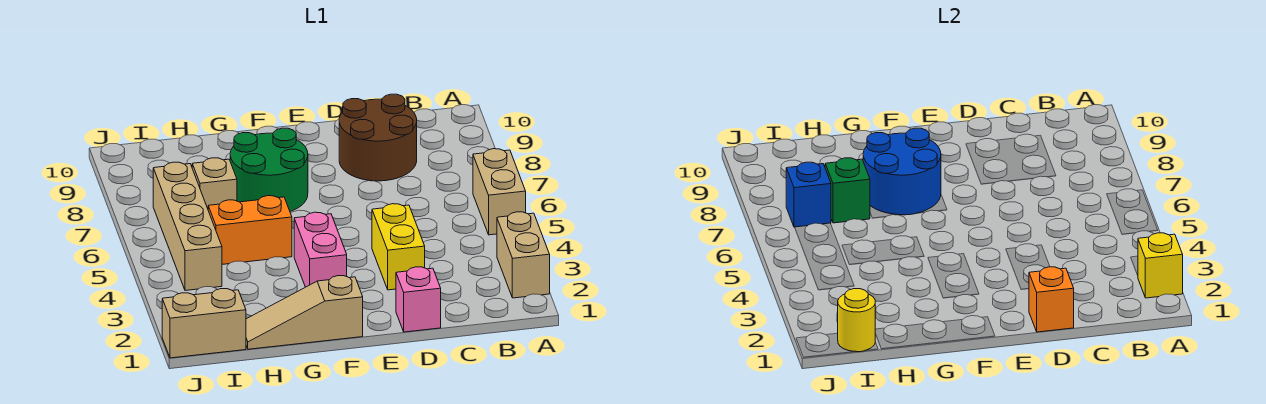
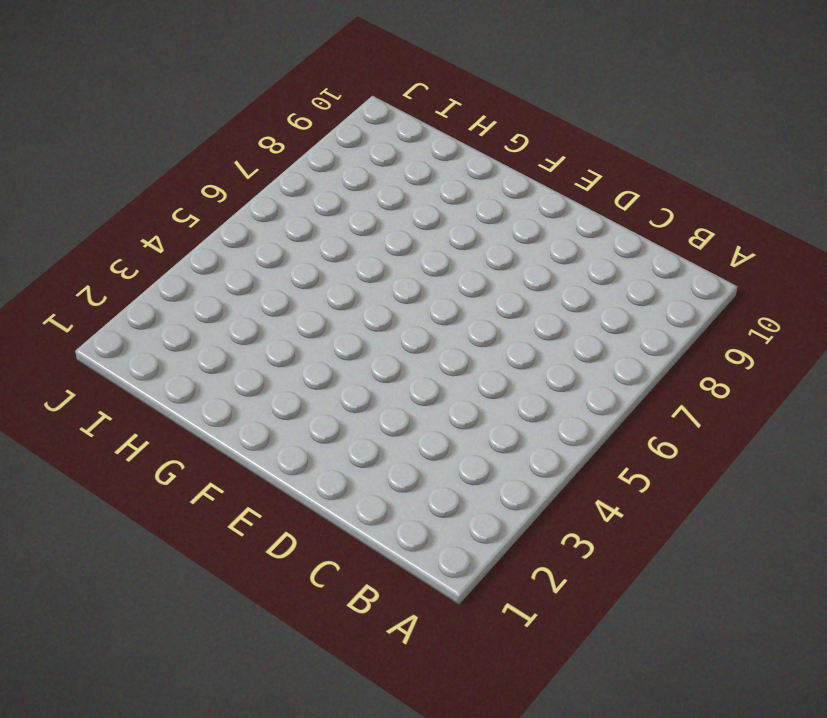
none -> tan brick A2:A3 level 1
none -> tan brick A5:A6 level 1
none -> brown round brick C8:D9 level 1

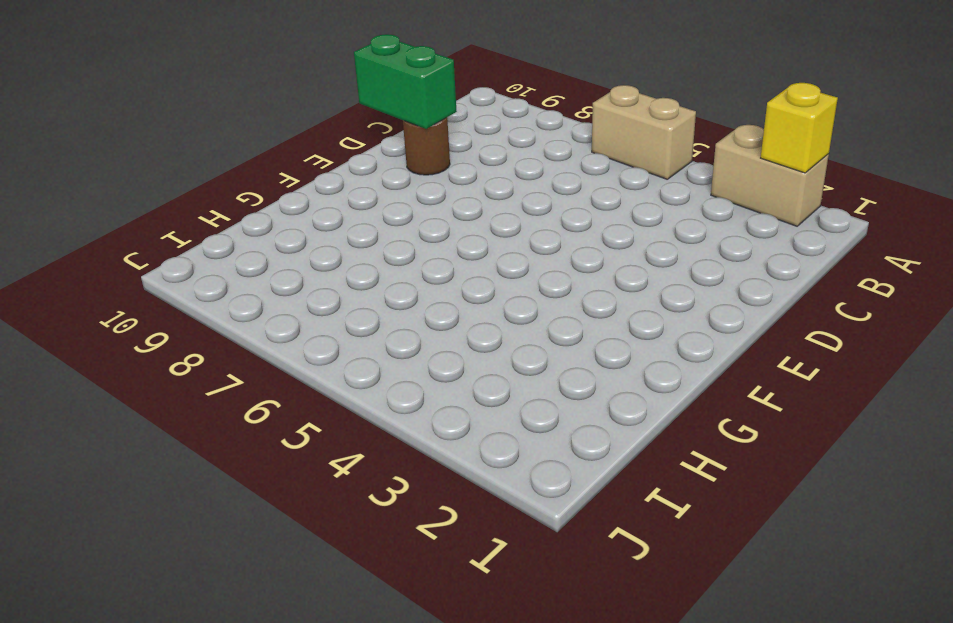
brown round brick D9 level 1 -> brown round brick C8:D9 level 1
green brick D9:D10 level 2 -> none
none -> pink brick D1 level 1
none -> yellow brick D3:D4 level 1
none -> tan slope F1:H1 level 1 top F

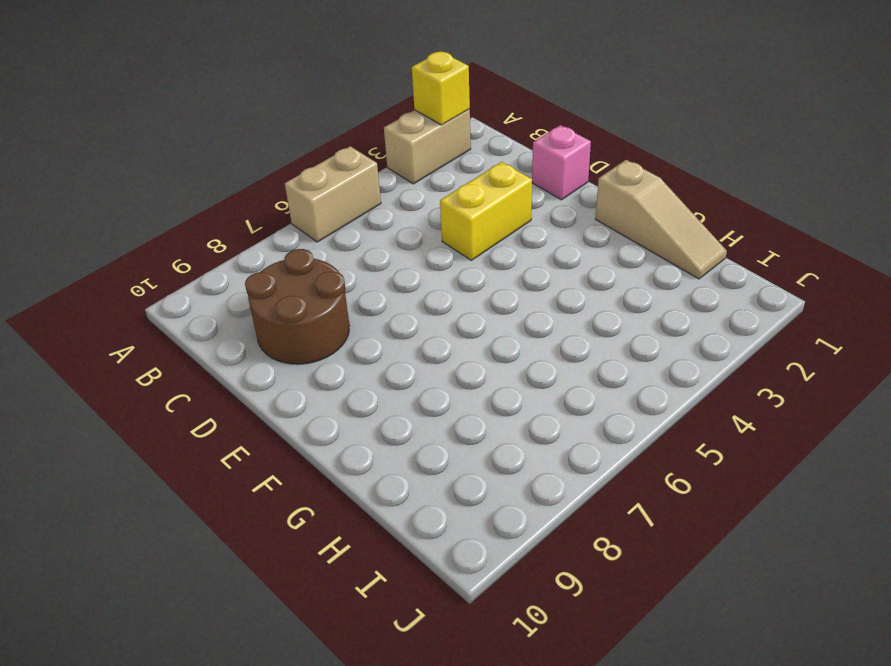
none -> pink brick F3:F4 level 1
none -> green round brick F7:G8 level 1
none -> orange brick G5:H5 level 1

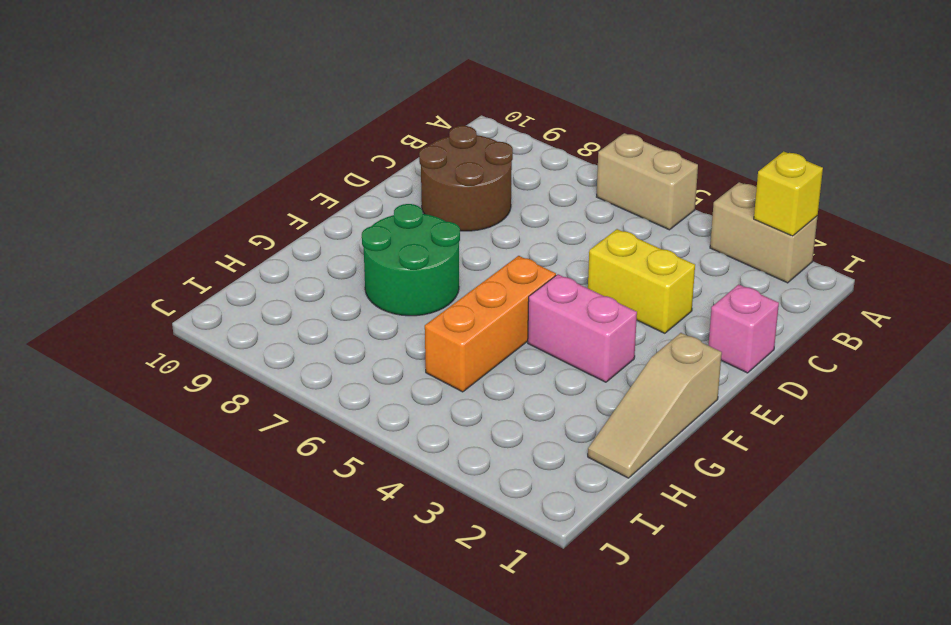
orange brick F5:H5 level 1 -> orange brick G5:H5 level 1
none -> tan brick H7 level 1
none -> tan brick I1:J1 level 1
none -> tan brick I4:I7 level 1

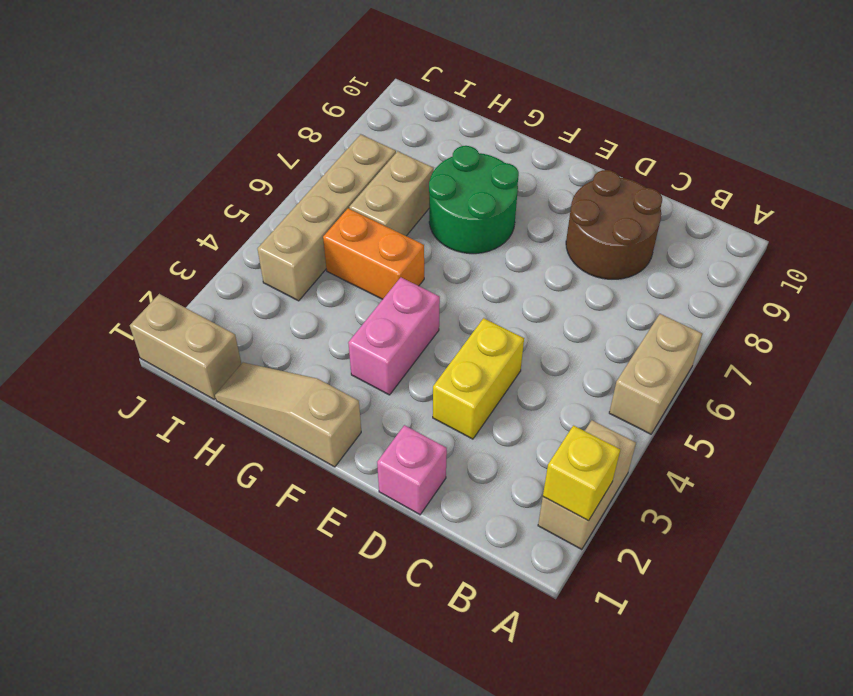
tan brick H6:H7 level 1 -> tan brick H7 level 1
none -> orange brick D1 level 2
none -> blue round brick F7:G8 level 2
none -> green brick H7 level 2

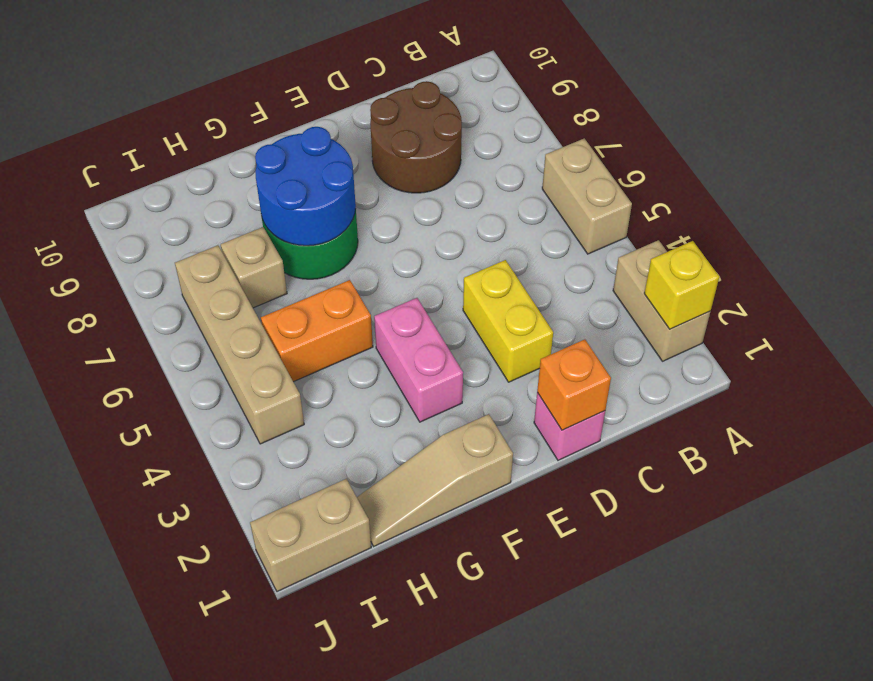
none -> green brick H7 level 2
none -> yellow round brick I1 level 2
none -> blue brick I7 level 2

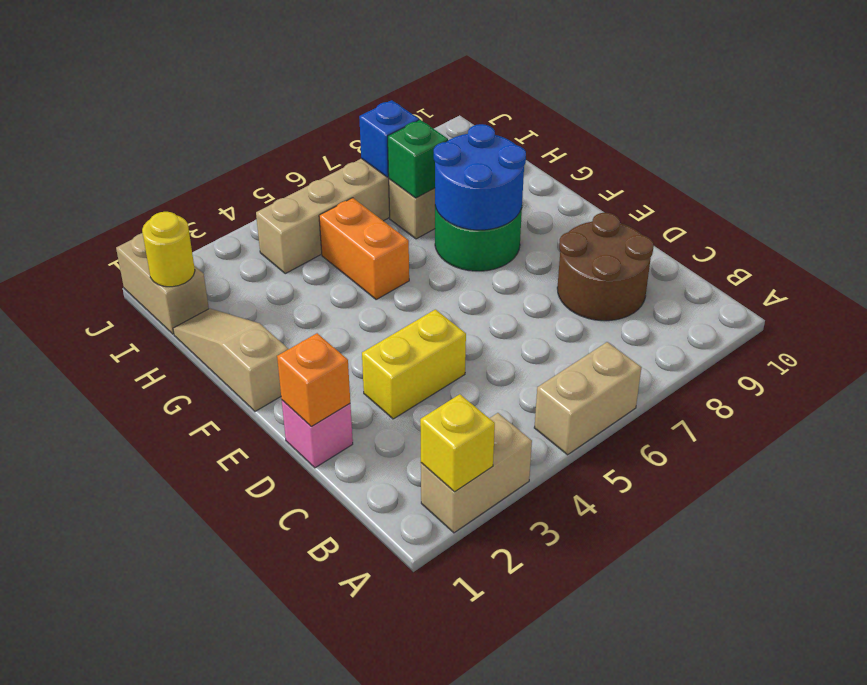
none -> pink brick F3:F4 level 1

